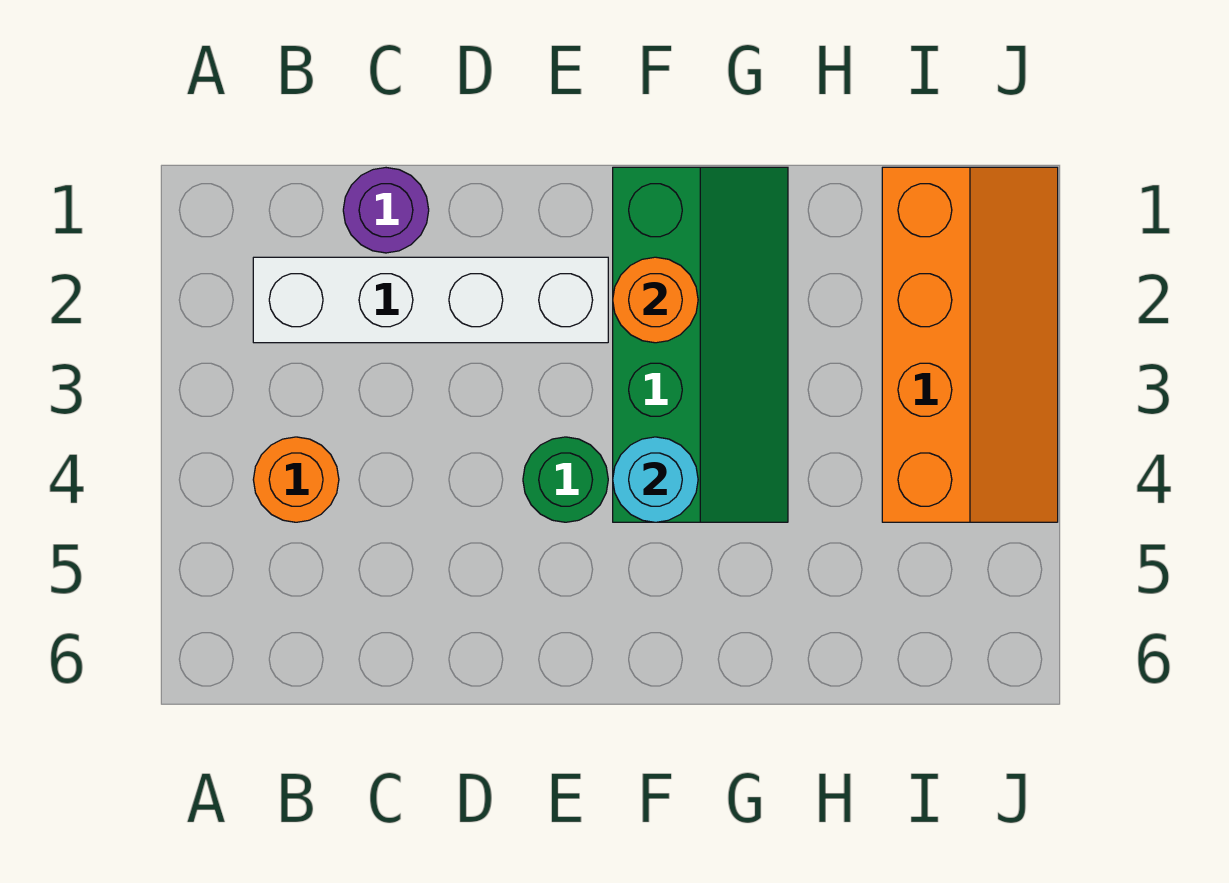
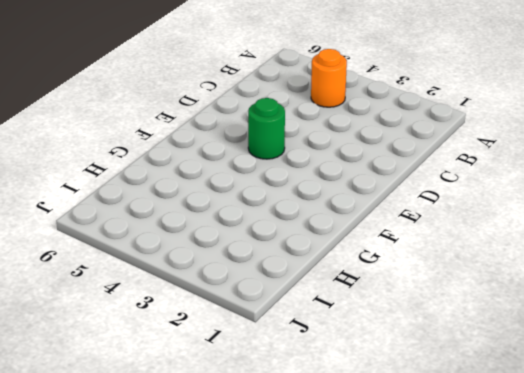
none -> white brick B2:E2 level 1
none -> purple round brick C1 level 1

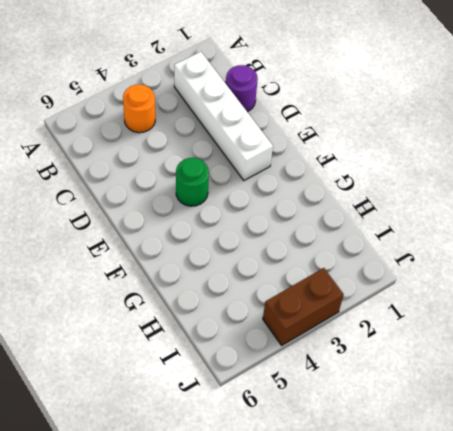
brown brick J3:J4 level 1 -> orange slope I1:J4 level 1 top I
none -> green slope F1:G4 level 1 top F
none -> orange round brick F2 level 2

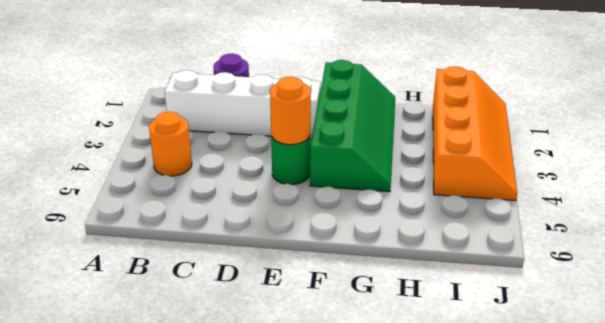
orange round brick E4 level 2 -> orange round brick F2 level 2
none -> cyan round brick F4 level 2

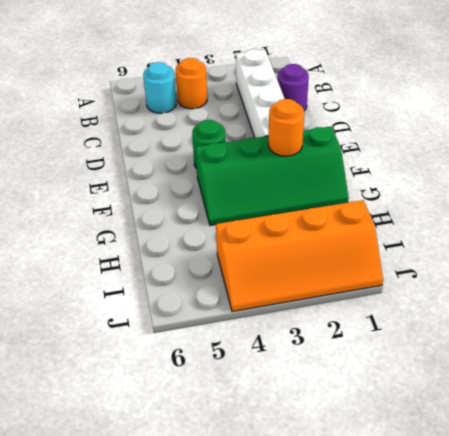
cyan round brick B5 level 1 -> cyan round brick F4 level 2

